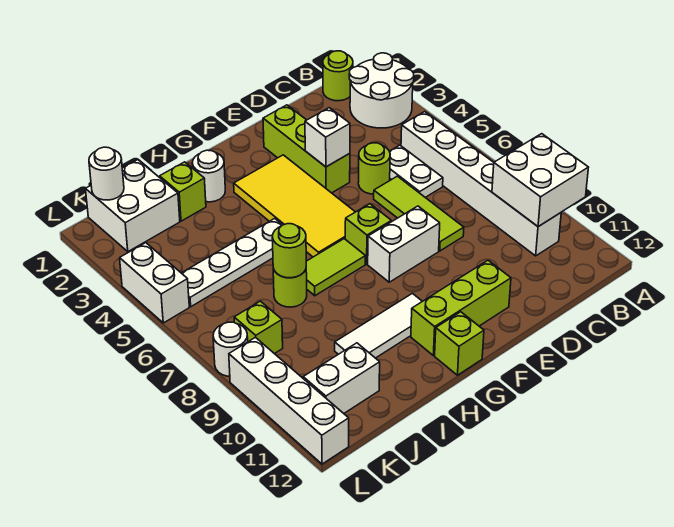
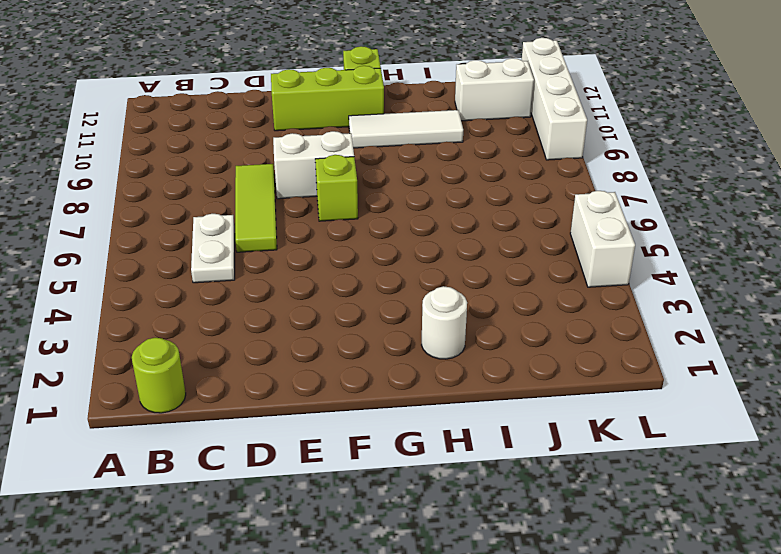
none -> white round brick A2:B3 level 1
none -> white brick B5:B10 level 1
none -> lime round brick D5 level 1

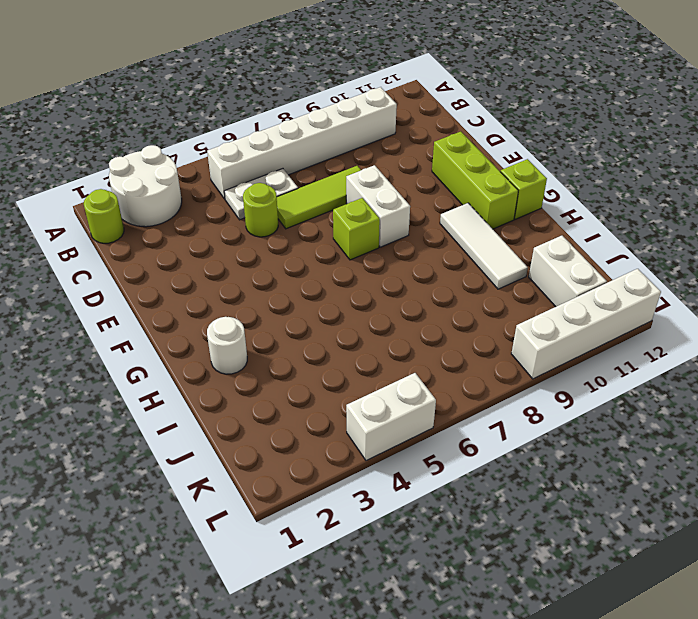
none -> lime brick E2:E4 level 1
none -> yellow tile F3:G6 level 1
none -> lime tile G7:H7 level 1

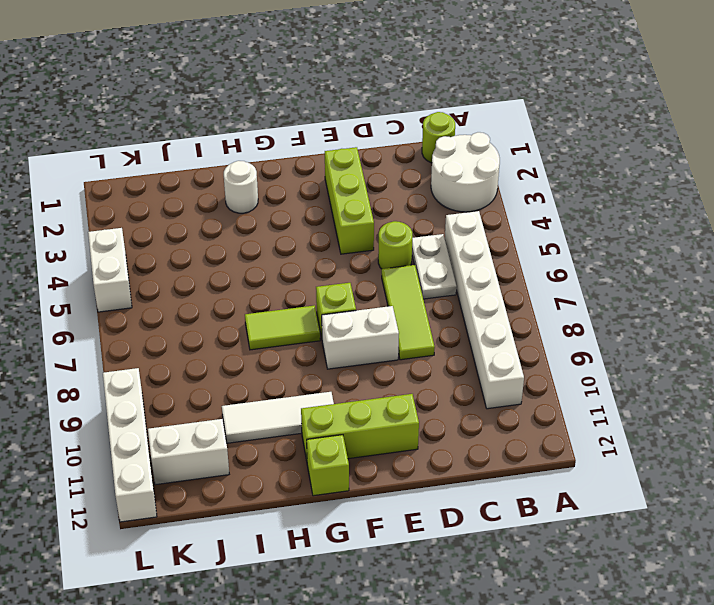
none -> yellow tile F3:G6 level 1
none -> white plate H5:K5 level 1
none -> lime brick I2 level 1

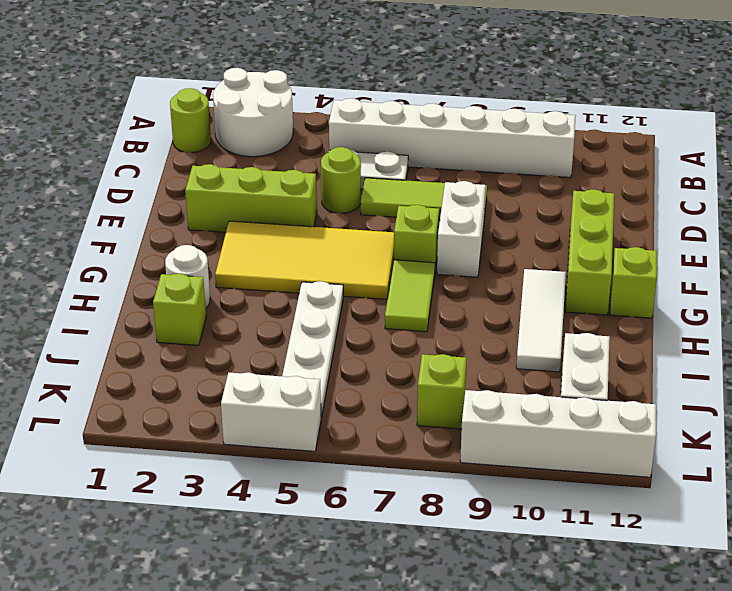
none -> lime round brick I7 level 1
none -> white brick J1:K2 level 1
none -> white round brick L8 level 1

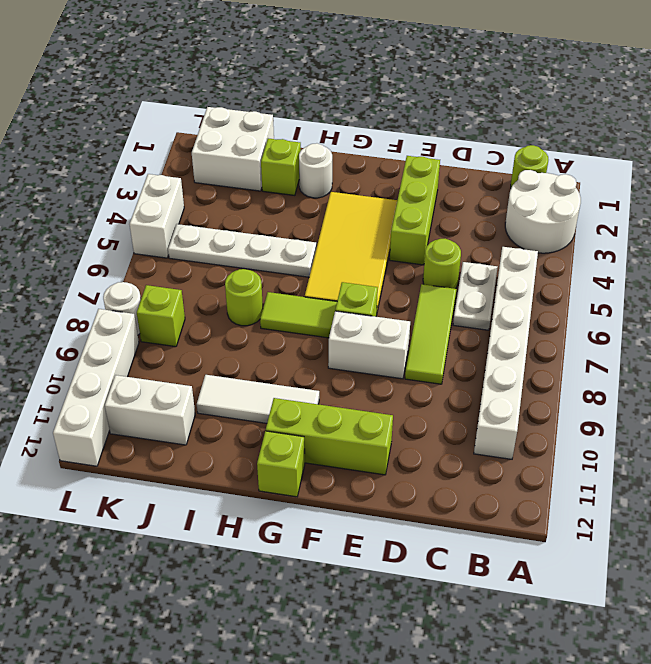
none -> white brick A9:B10 level 2
none -> white brick E4 level 2
none -> lime round brick I7 level 2

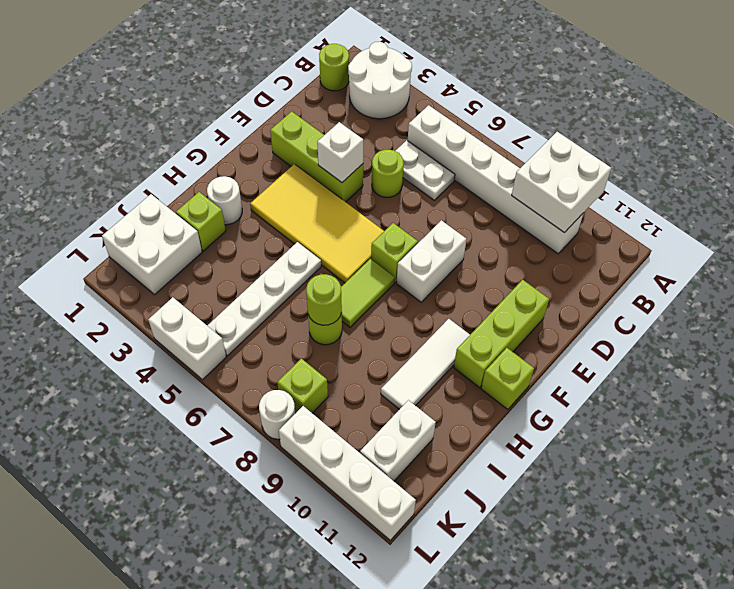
none -> lime tile D6:D8 level 1
none -> white round brick K1 level 2

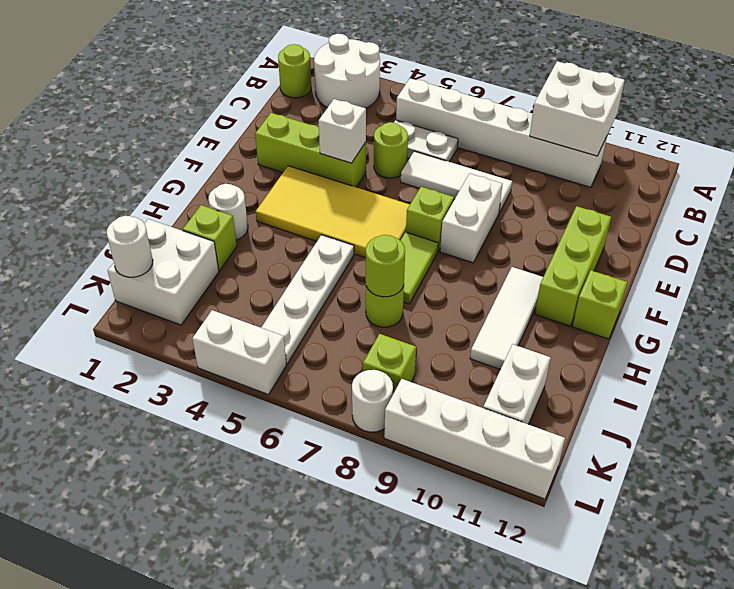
white tile D6:D8 level 1 -> lime tile D6:D8 level 1

